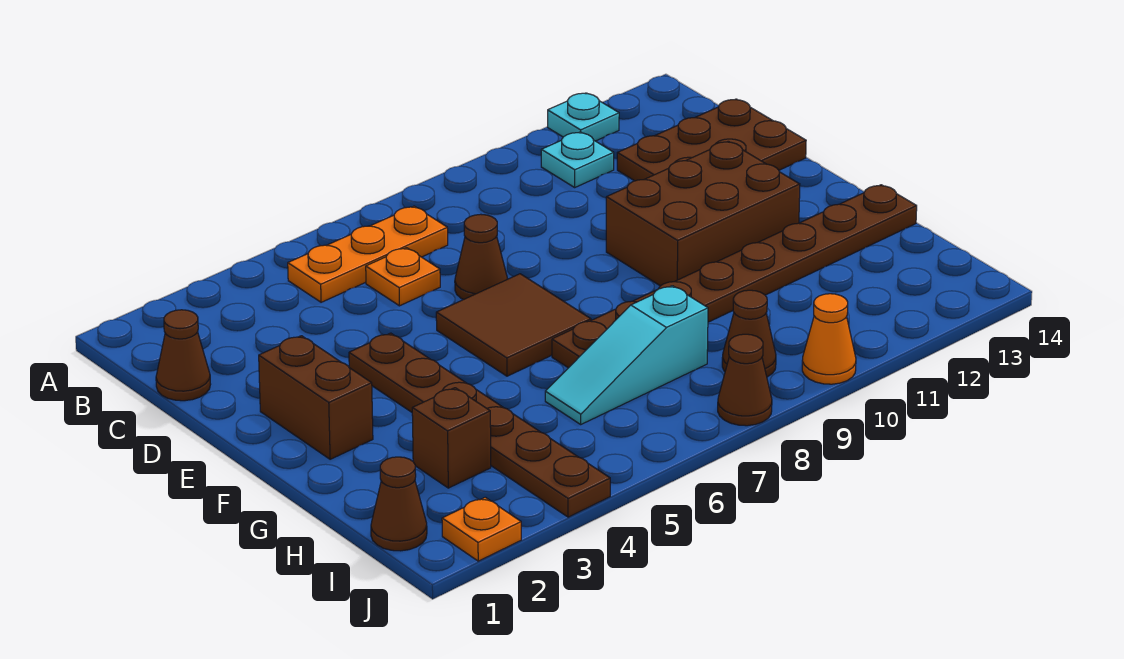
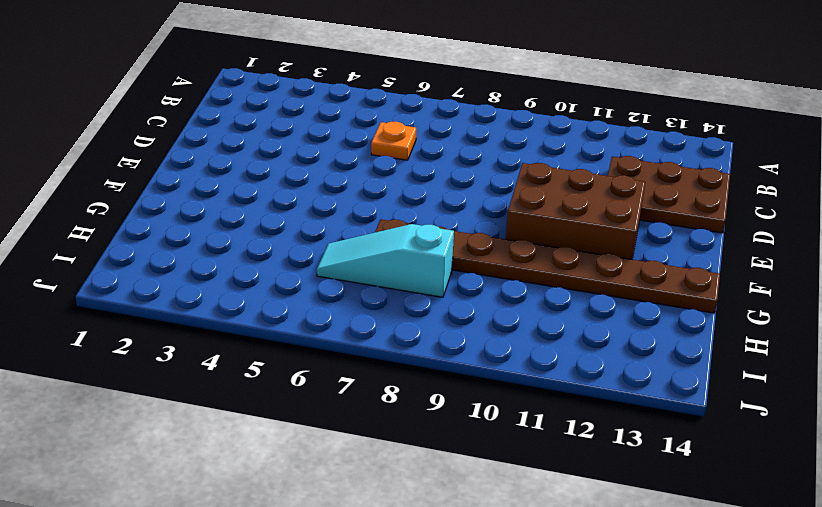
none -> cyan plate A12 level 1
none -> orange plate B5:B7 level 1
none -> cyan plate B11 level 1

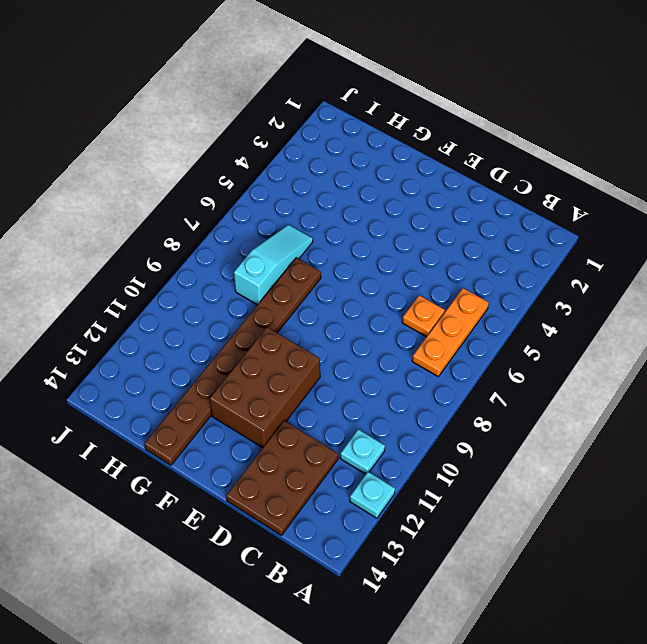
none -> brown cone C1 level 1
none -> brown cone D7 level 1
none -> brown brick E2:F2 level 1

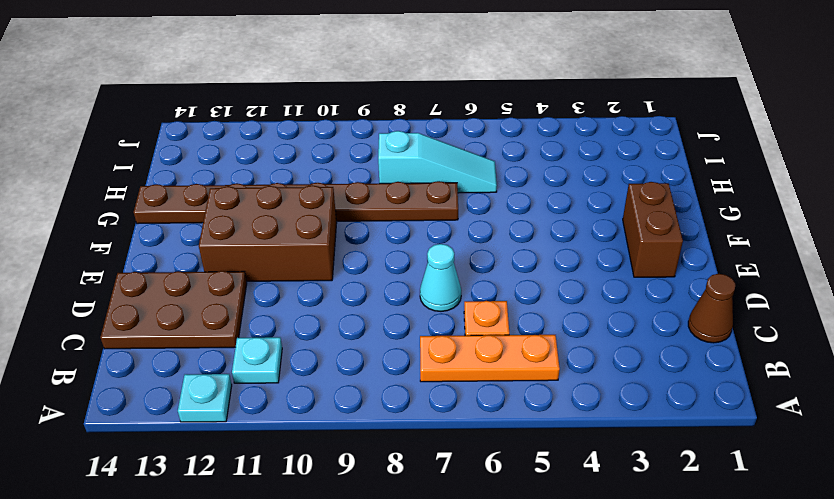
cyan cone D7 level 1 -> brown cone D7 level 1
none -> brown plate E4:J4 level 1
none -> brown tile E6:F7 level 1
none -> brown brick H3 level 1

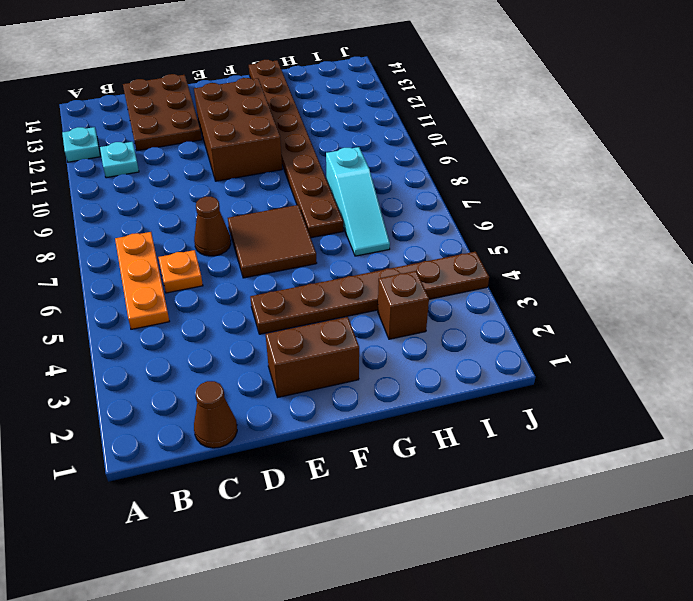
none -> brown cone I1 level 1
none -> brown cone I9 level 1
none -> orange plate J2 level 1

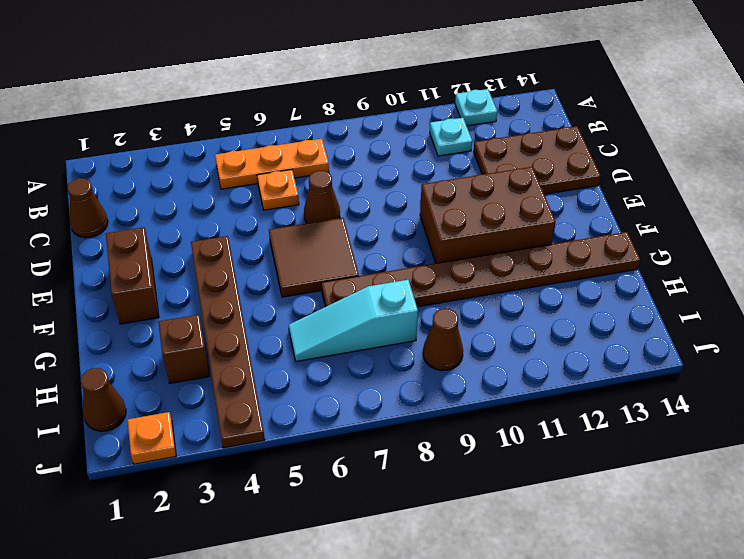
none -> brown cone J8 level 1
none -> orange cone J10 level 1

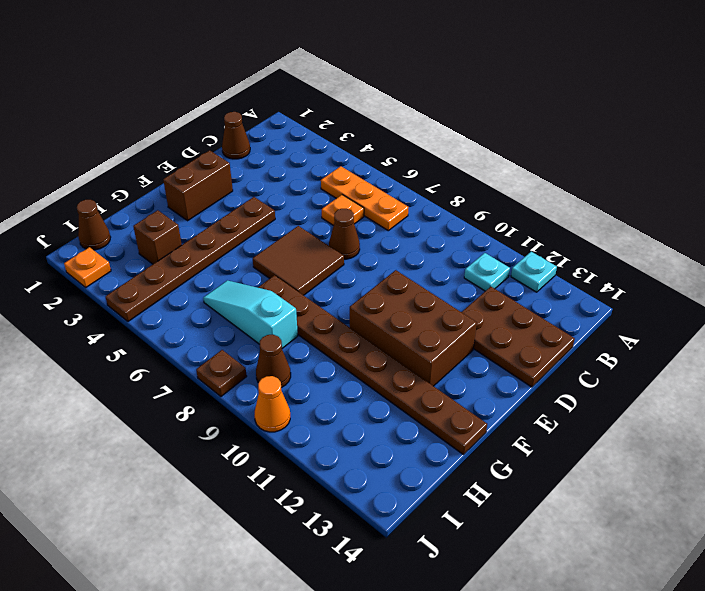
brown plate J8 level 1 -> brown cone J8 level 1

